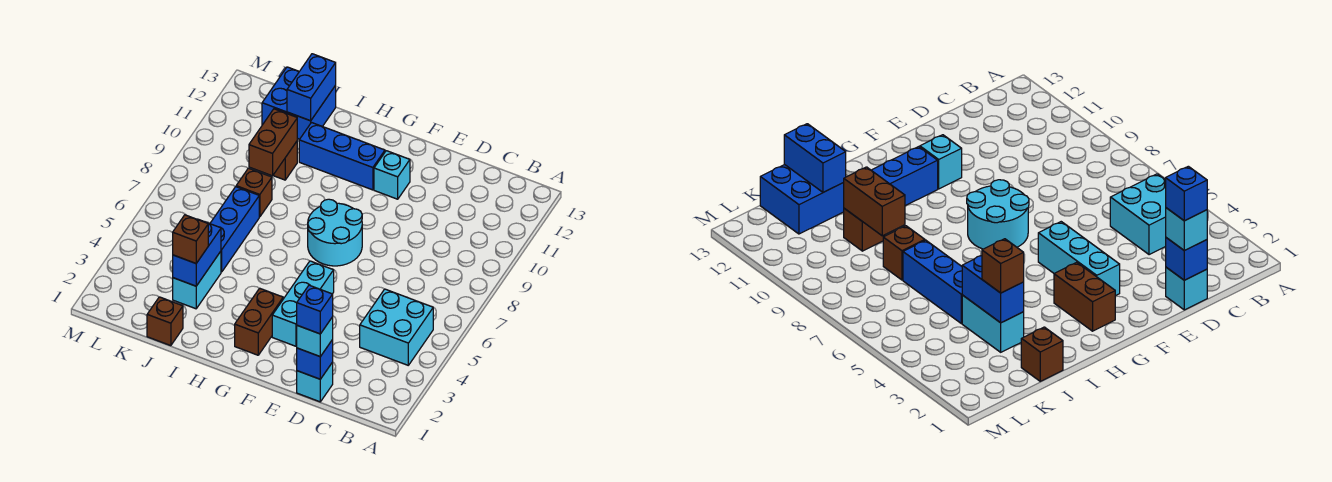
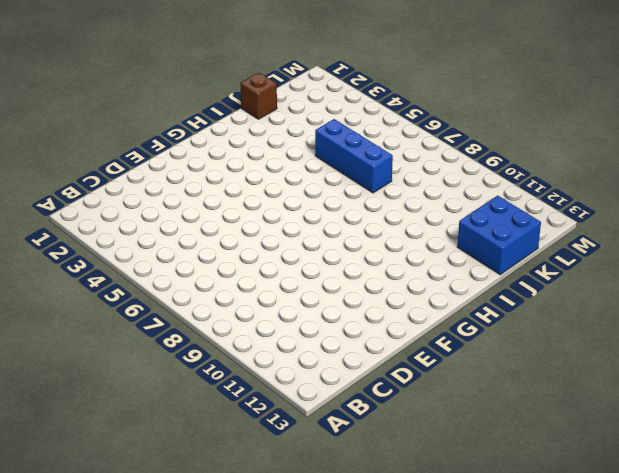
none -> cyan brick B4:C5 level 1
none -> cyan brick D1 level 1
none -> cyan brick F3:F5 level 1

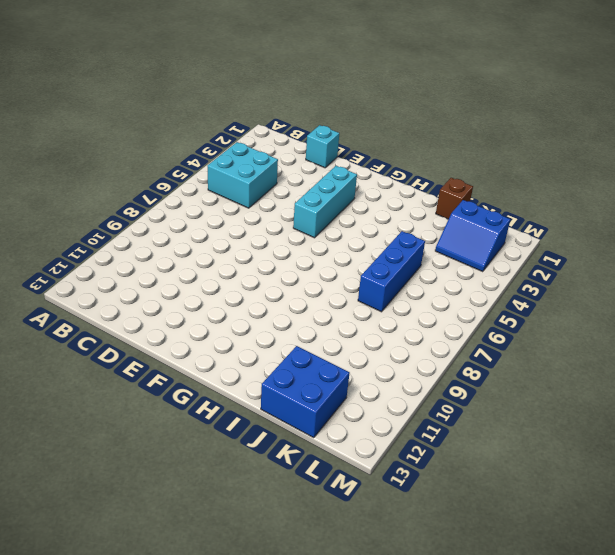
blue slope K2:L3 level 1 top 2 -> none
none -> cyan round brick F7:G8 level 1
none -> cyan brick F11 level 1
none -> brown brick G2:G3 level 1

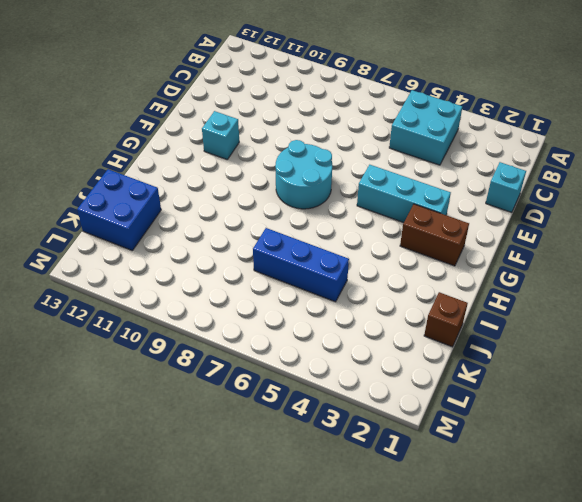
none -> blue brick G11:I11 level 1
none -> cyan brick J3:J4 level 1
none -> brown brick J8 level 1

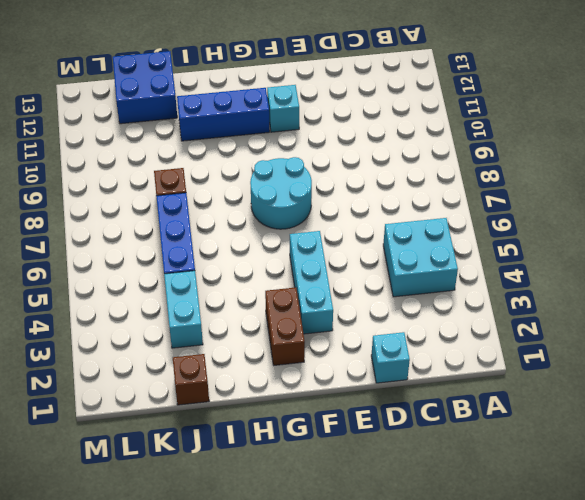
none -> brown brick J10 level 1
none -> blue brick D1 level 2
none -> blue brick J3:J4 level 2

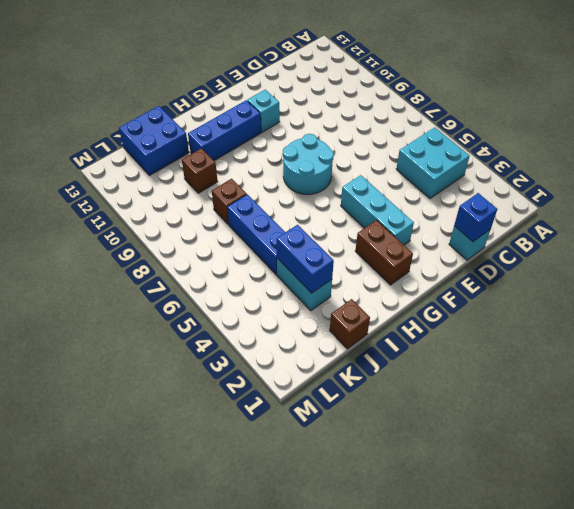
none -> brown brick J9:J10 level 2
none -> blue brick J12:J13 level 2
none -> cyan brick D1 level 3

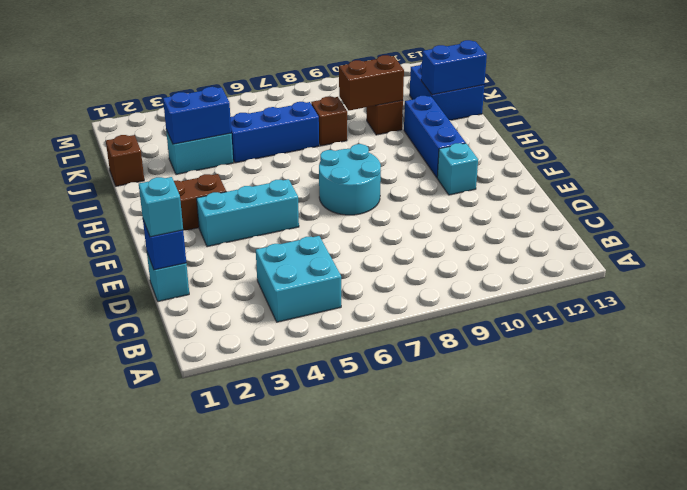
none -> brown brick J3 level 3
none -> blue brick D1 level 4

